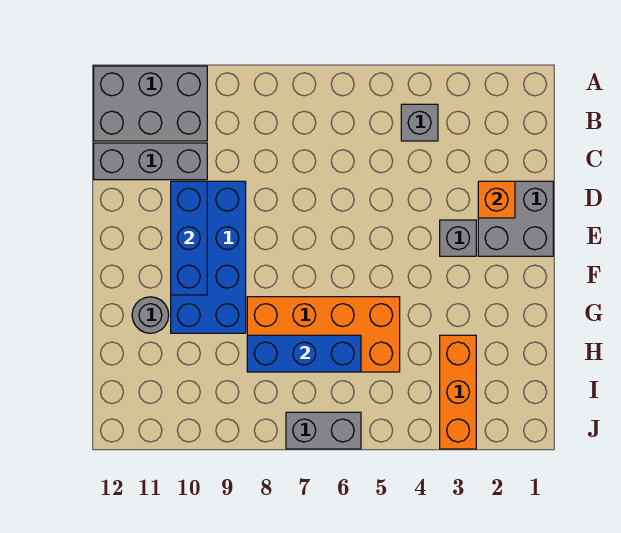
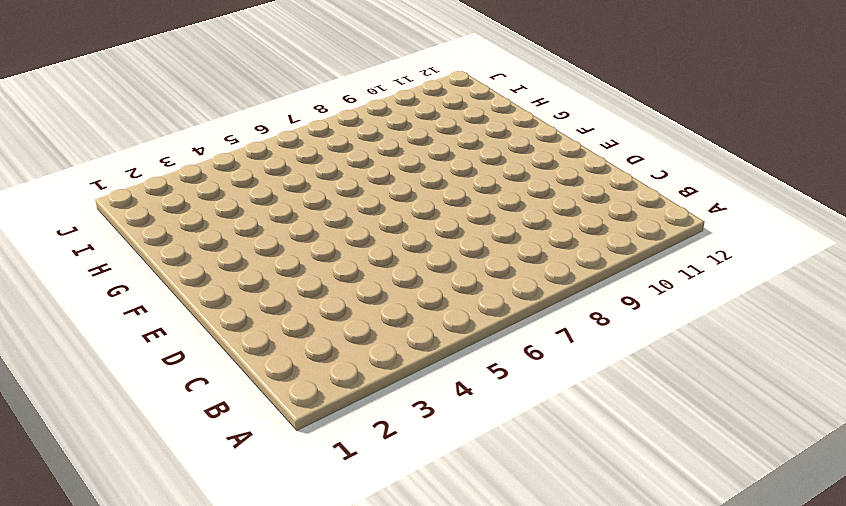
none -> grey brick A10:B12 level 1
none -> grey brick B4 level 1
none -> grey brick C10:C12 level 1

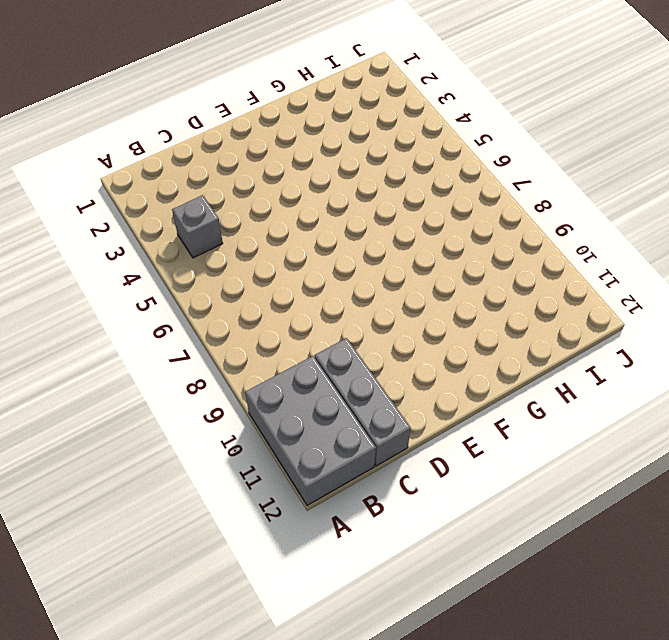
none -> grey brick D1:E2 level 1
none -> blue brick D9:G10 level 1
none -> grey brick E3 level 1

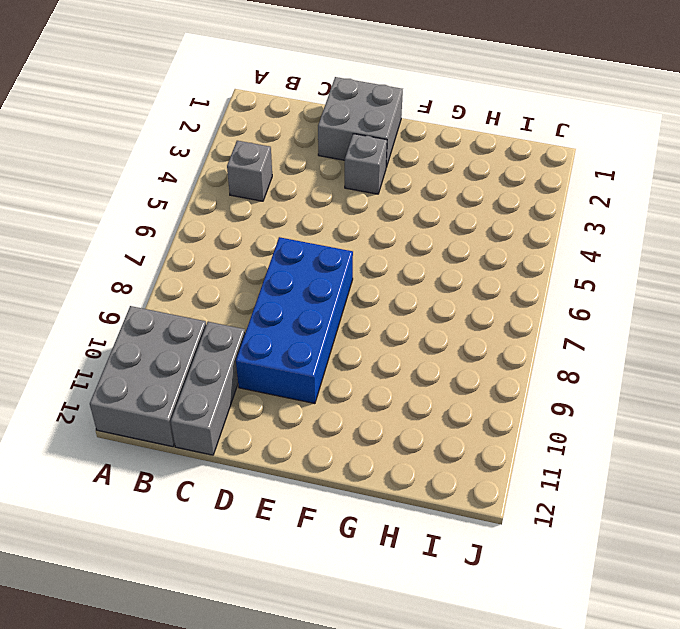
blue brick D7:E10 level 1 -> blue brick D9:G10 level 1
none -> orange brick G5:H8 level 1
none -> grey round brick G11 level 1
none -> orange brick H3:J3 level 1

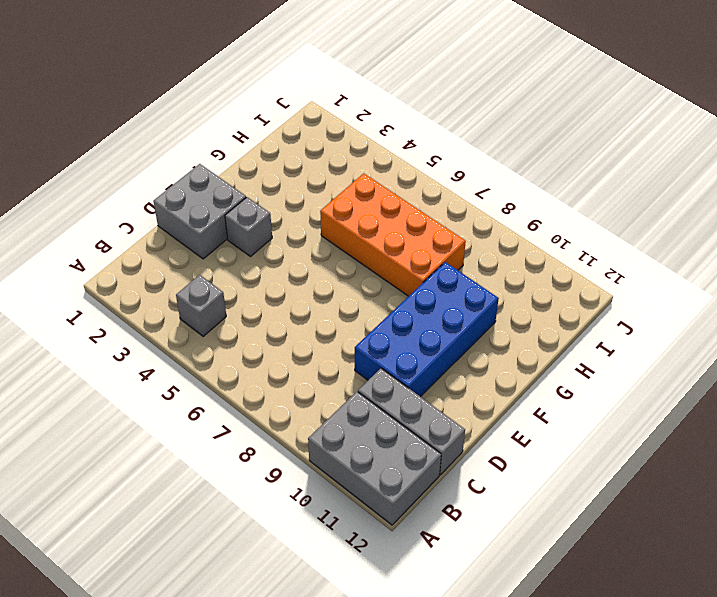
none -> grey round brick G11 level 1
none -> orange brick H3:J3 level 1
none -> grey brick J6:J7 level 1

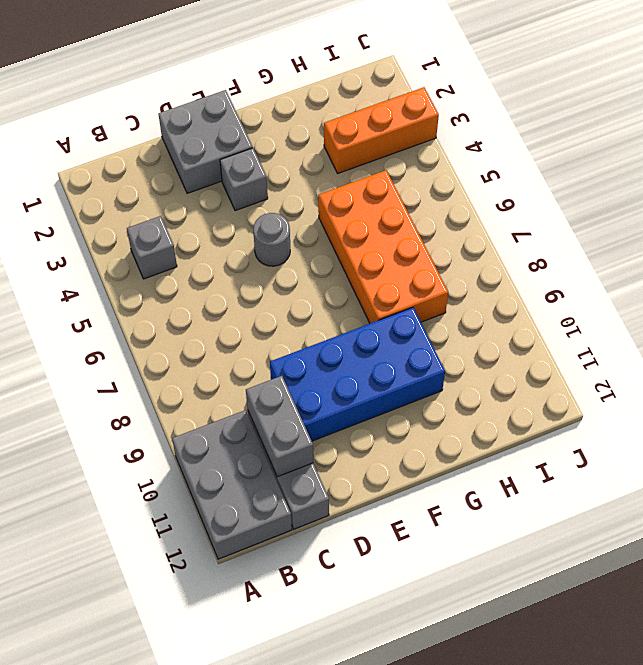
grey brick C10:C11 level 2 -> grey brick J6:J7 level 1
grey round brick E5 level 1 -> grey round brick G11 level 1
none -> orange brick D2 level 2
none -> blue brick D10:F10 level 2
none -> blue brick H6:H8 level 2

